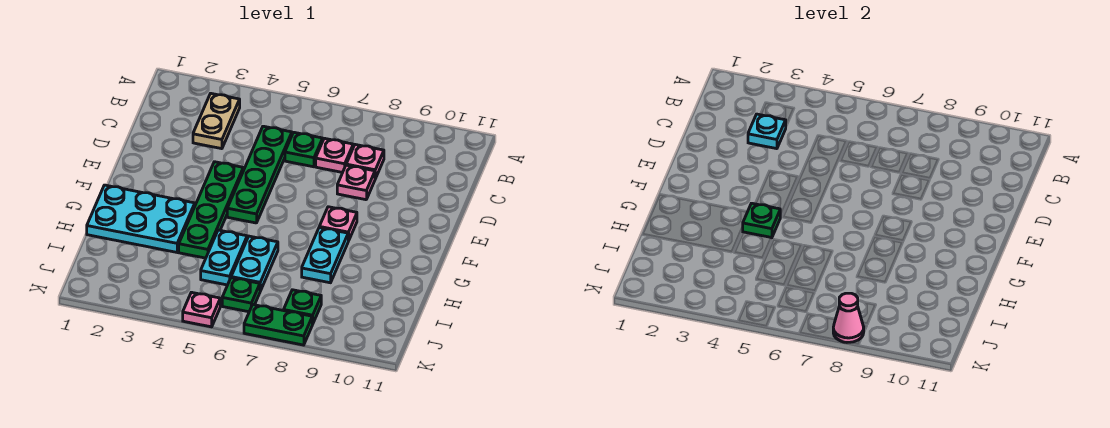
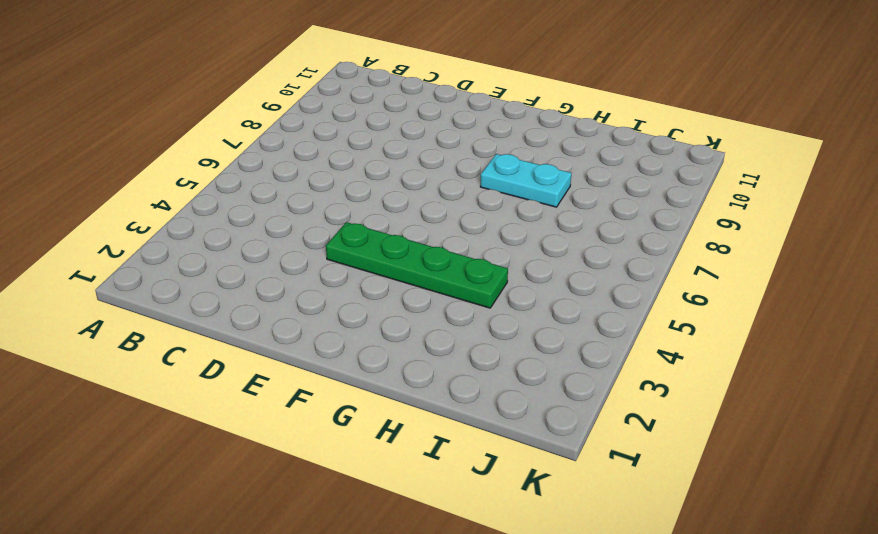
none -> tan plate B3:C3 level 1
none -> green plate C5:F5 level 1
none -> green plate C6 level 1

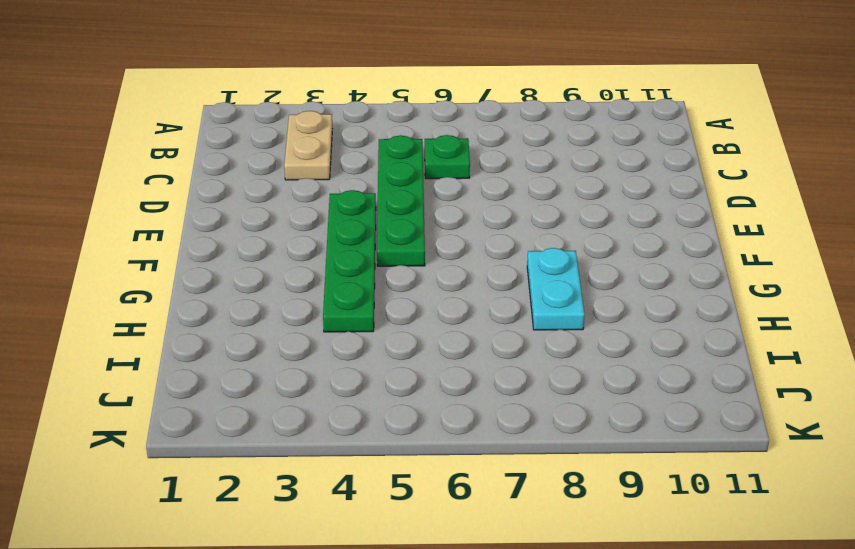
none -> pink plate C7 level 1
none -> pink plate C8 level 1
none -> pink plate D8 level 1

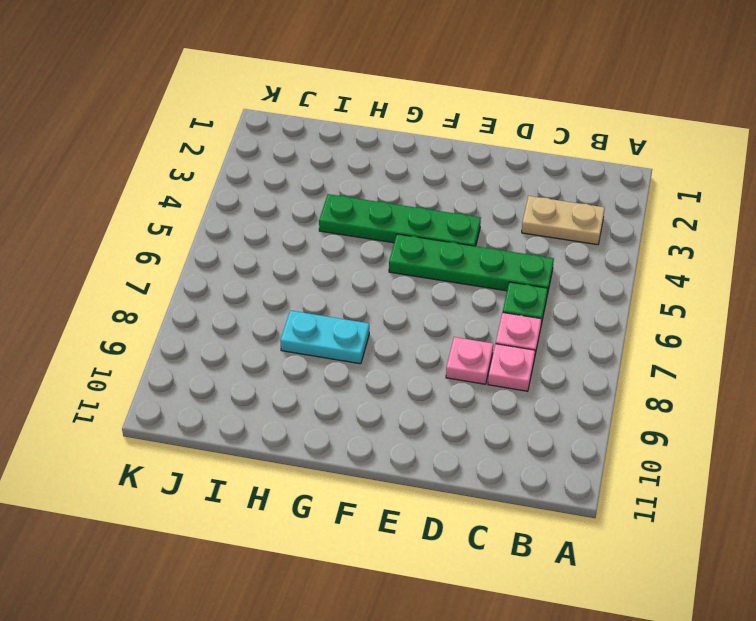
none -> pink plate F8 level 1
none -> cyan plate G1:H3 level 1
none -> cyan plate H5:I5 level 1

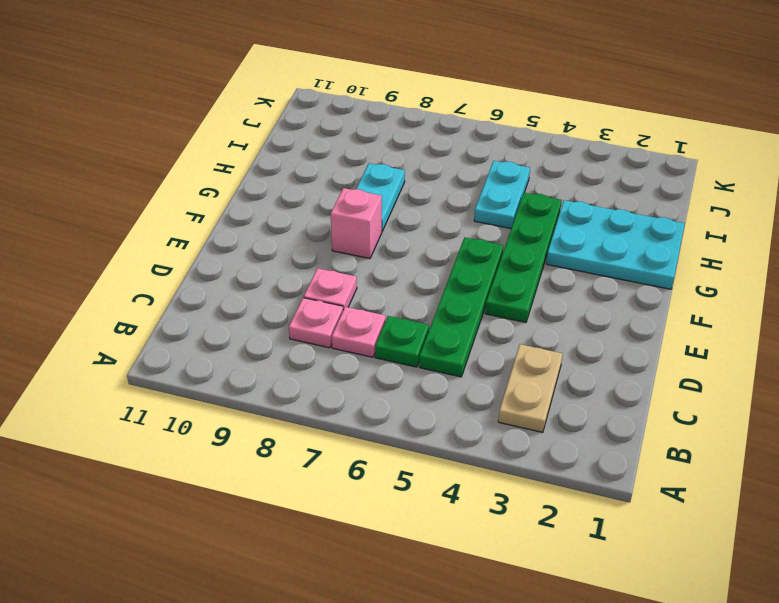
pink brick F8 level 1 -> pink plate F8 level 1
none -> cyan plate H6:I6 level 1
none -> green plate J6 level 1
none -> green plate J8 level 1

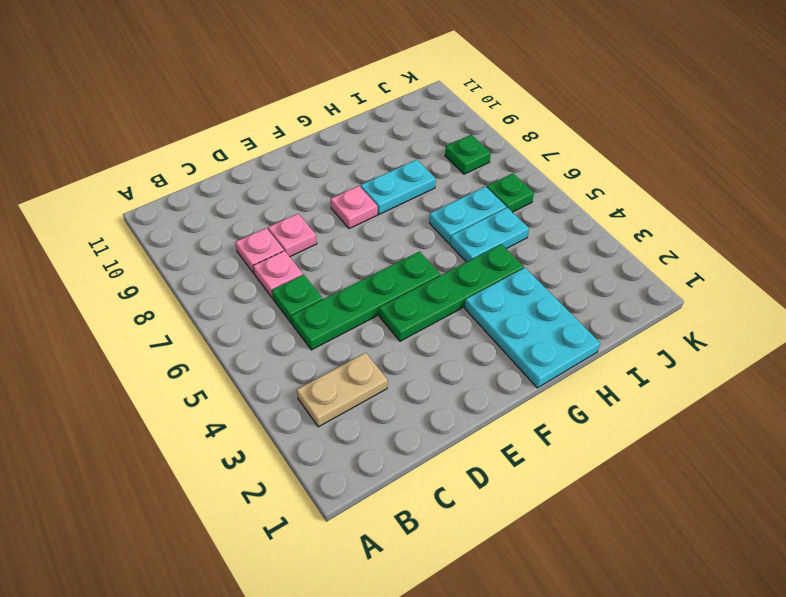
none -> pink plate K5 level 1
none -> green plate K7:K8 level 1
none -> cyan plate C3 level 2

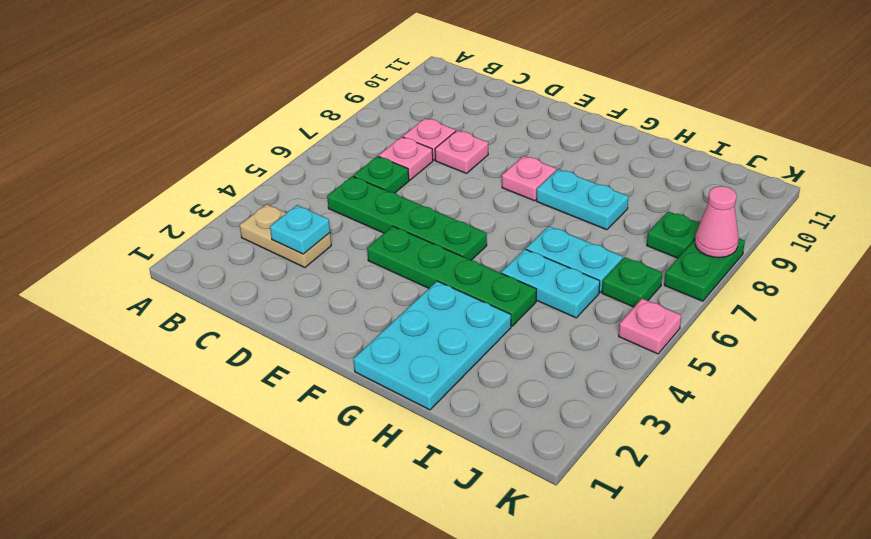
none -> green plate G4 level 2

